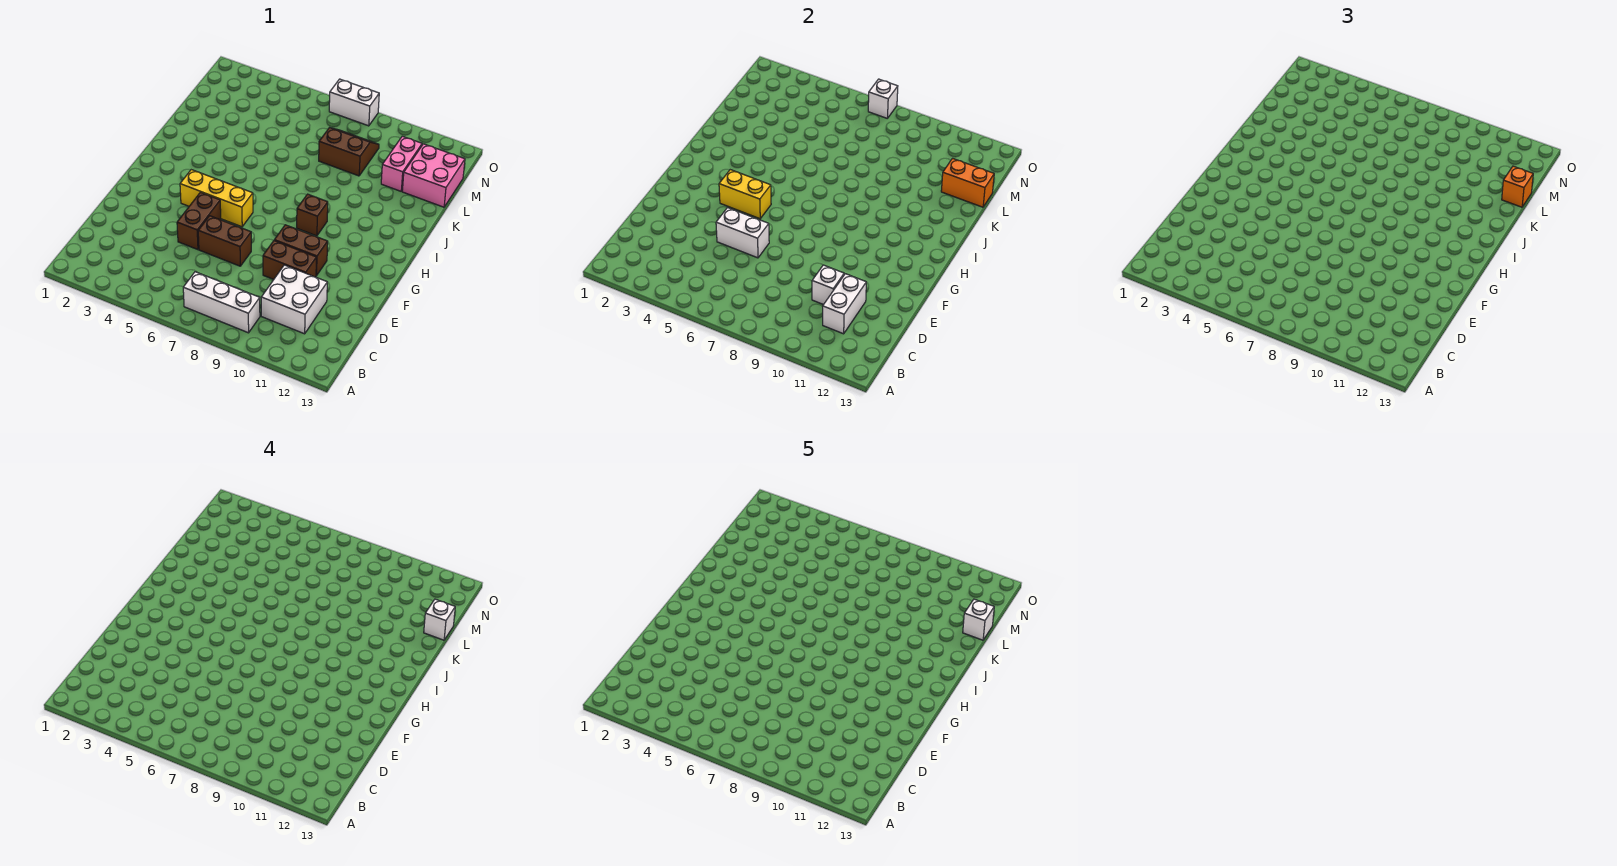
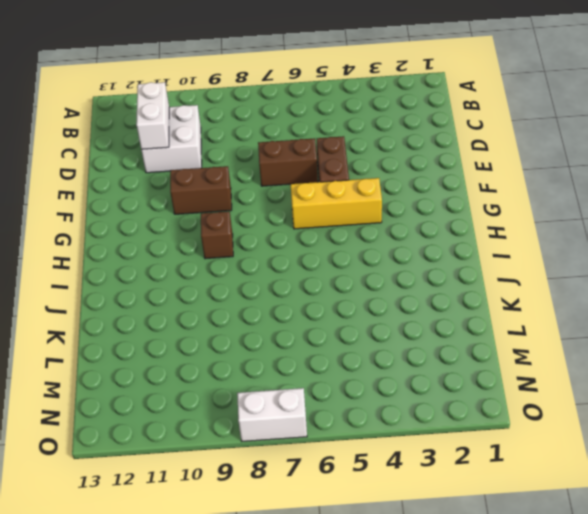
none -> white brick B7:B9 level 1
none -> brown brick E9:E10 level 1
none -> brown slope L8:M9 level 1 top L

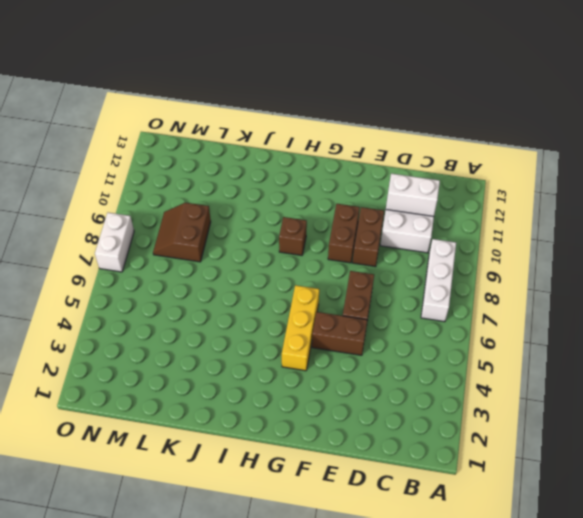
none -> pink brick L11:M11 level 1
none -> pink brick L12:M13 level 1
none -> white brick D10 level 2

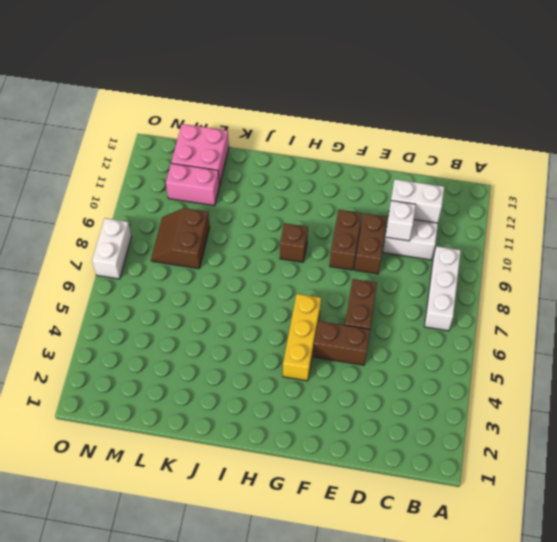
none -> white brick E5:E6 level 2
none -> yellow brick G4:G5 level 2
none -> orange brick L12:L13 level 2

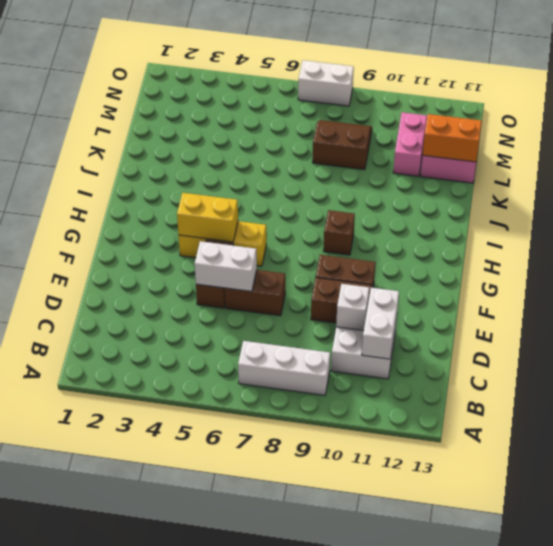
none -> white brick O7 level 2
none -> orange brick L13 level 3
none -> white brick L13 level 4

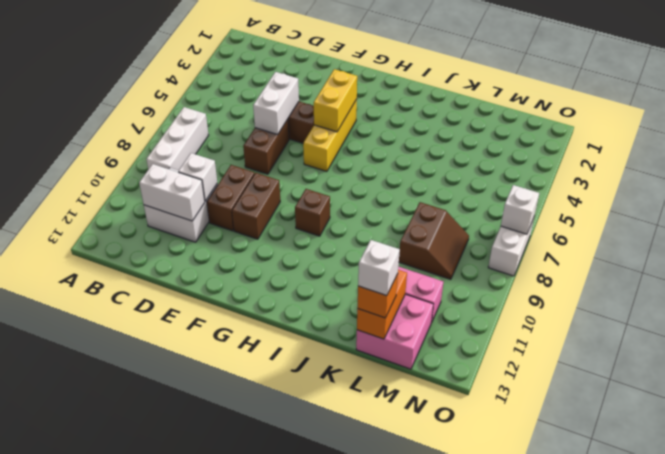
none -> white brick L13 level 5

